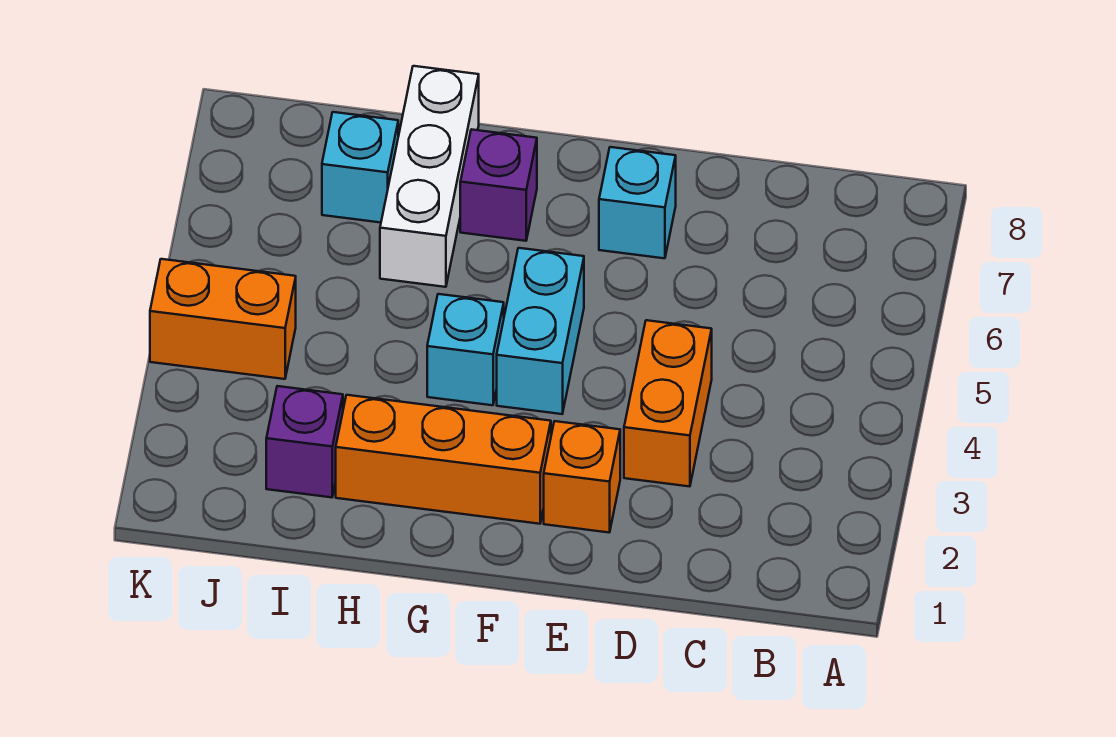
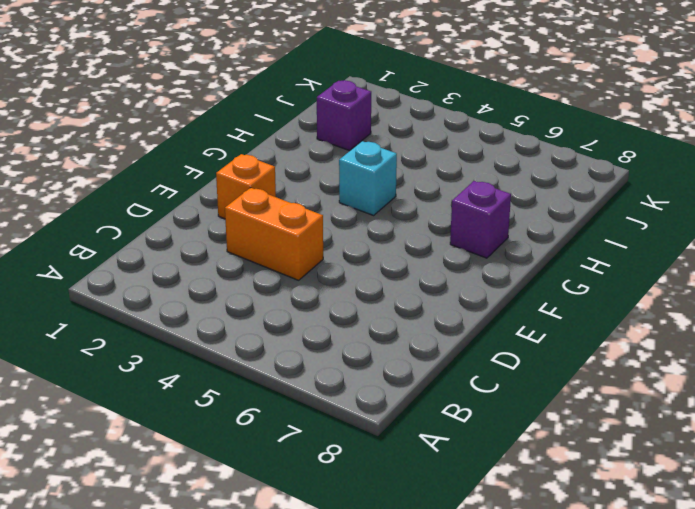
none -> cyan brick E7 level 1
none -> orange brick F2:H2 level 1

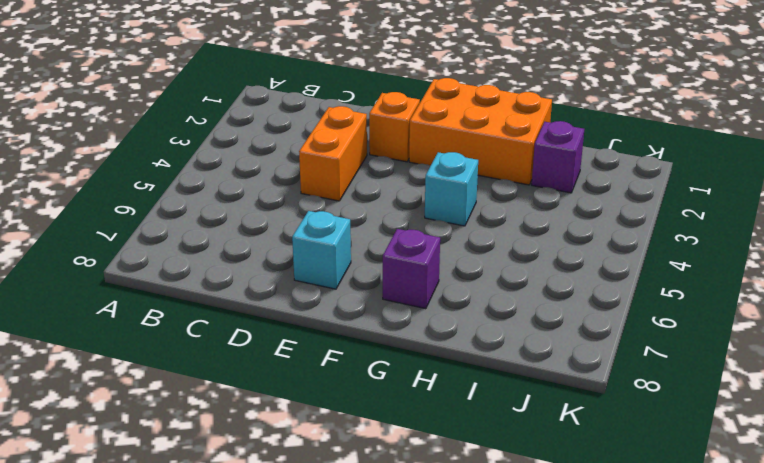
orange brick F1:H2 level 1 -> orange brick F2:H2 level 1
none -> cyan brick F4:F5 level 1
none -> white brick H6:H8 level 1

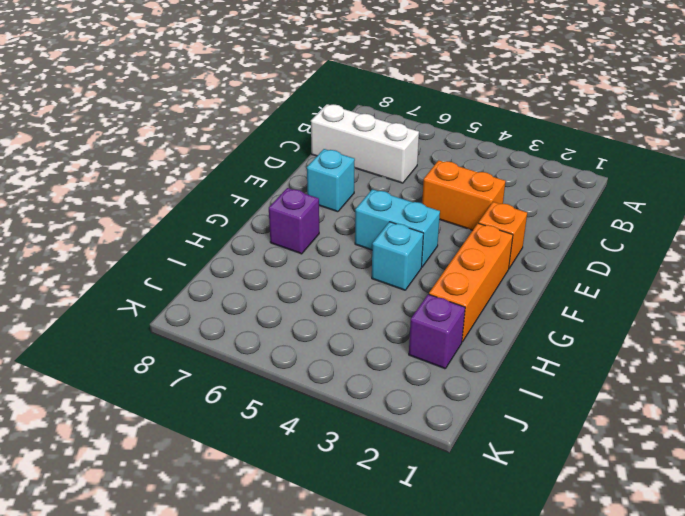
white brick C6:C8 level 1 -> white brick H6:H8 level 1
none -> cyan brick I7 level 1
none -> orange brick J4:K4 level 1

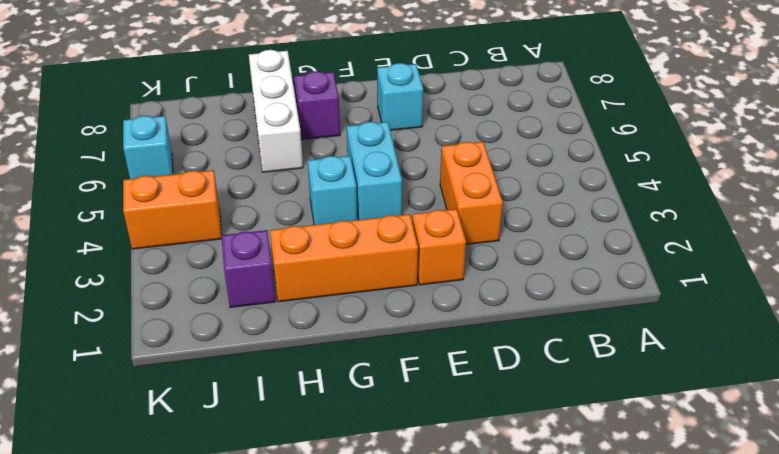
cyan brick K6 level 1 -> cyan brick I7 level 1

